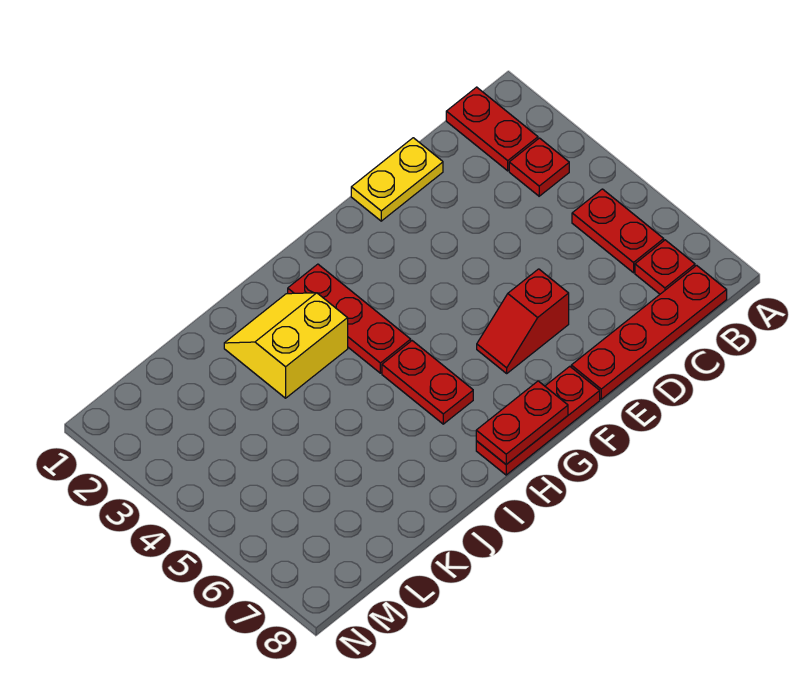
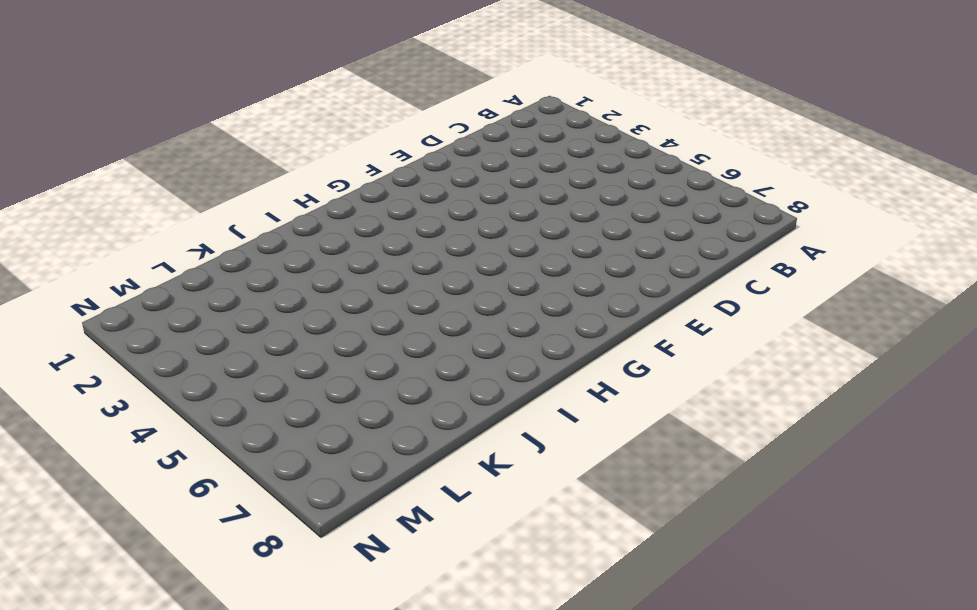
none -> red plate B1:B2 level 1
none -> red plate B3 level 1
none -> red plate B5:B6 level 1

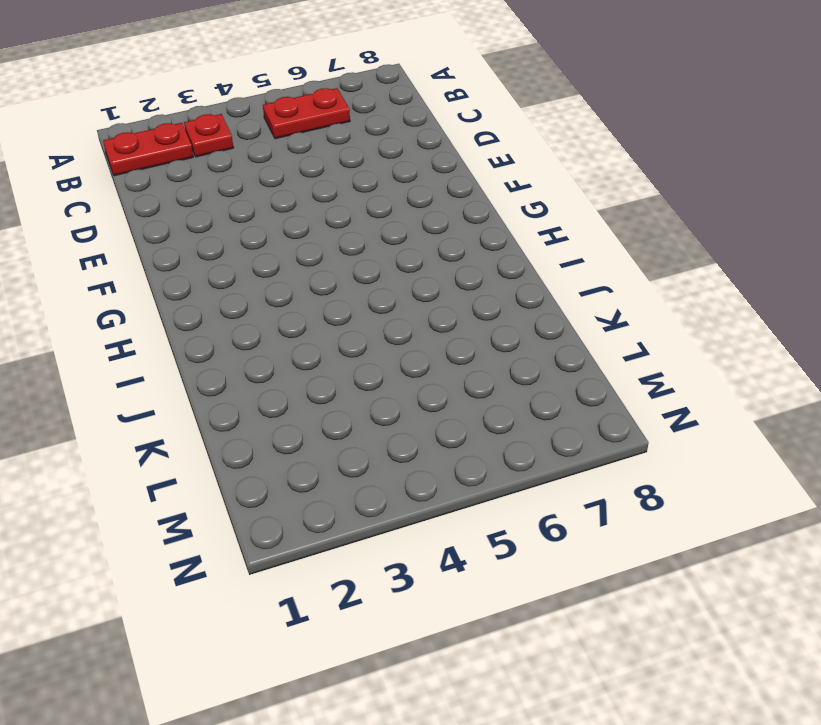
none -> red plate B7 level 1
none -> red plate B8:E8 level 1
none -> yellow plate D1:E1 level 1

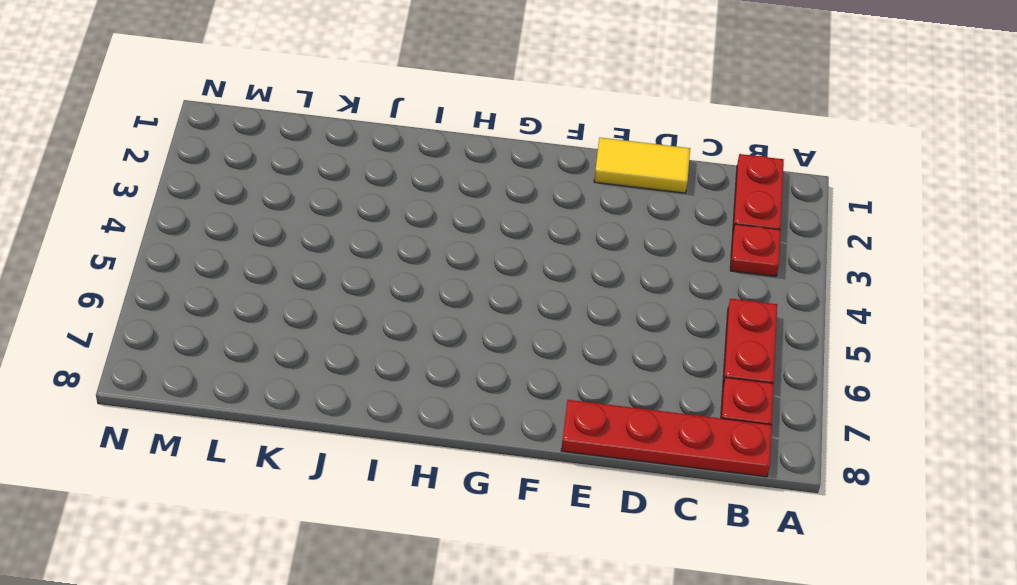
yellow tile D1:E1 level 1 -> yellow plate D1:E1 level 1
none -> red slope E6:F6 level 1 top E
none -> red plate F8:H8 level 1
none -> red plate H2:H4 level 1

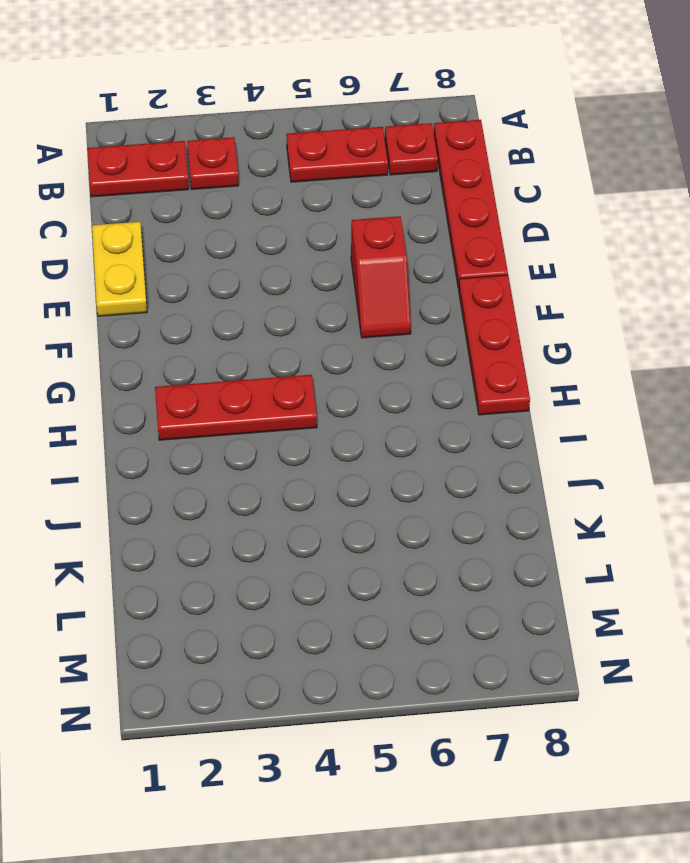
none -> red plate H5:H6 level 1
none -> yellow slope I2:J3 level 1 top 3
none -> red plate G8:H8 level 2

